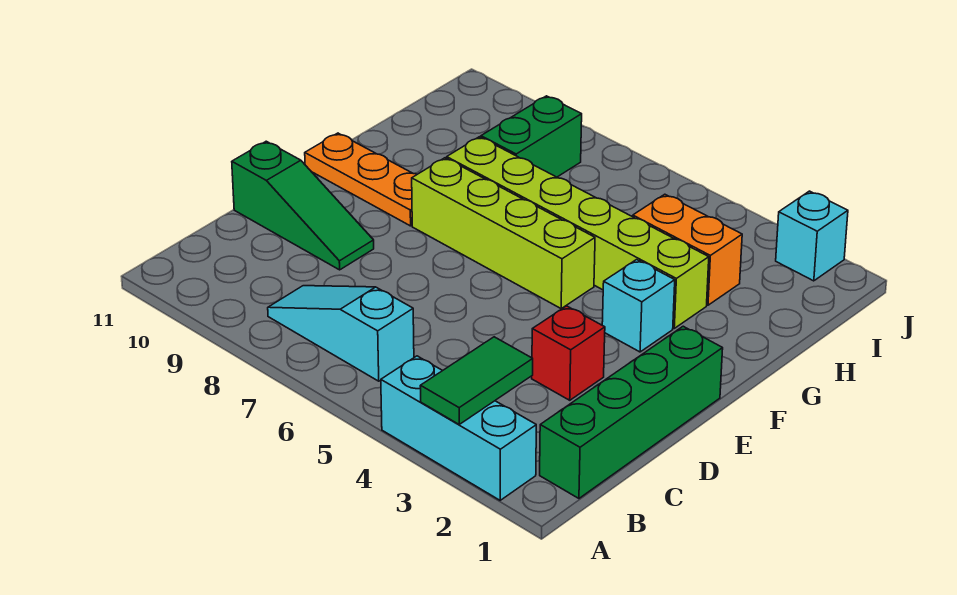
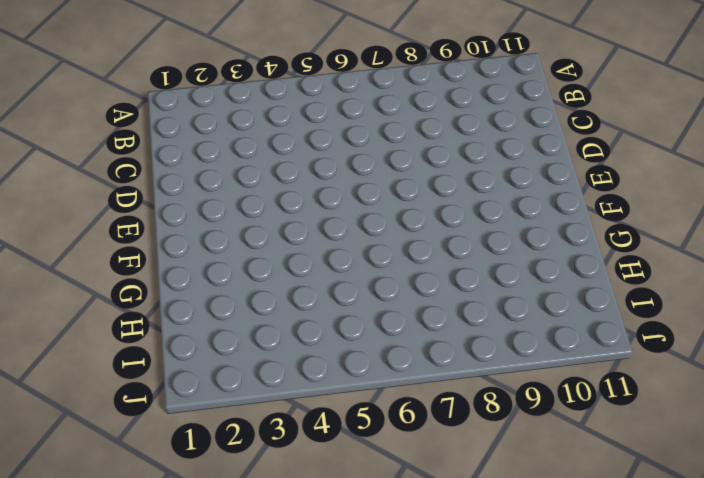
none -> cyan brick A2:A4 level 1
none -> green brick B1:E1 level 1
none -> cyan slope B6:B8 level 1 top 6

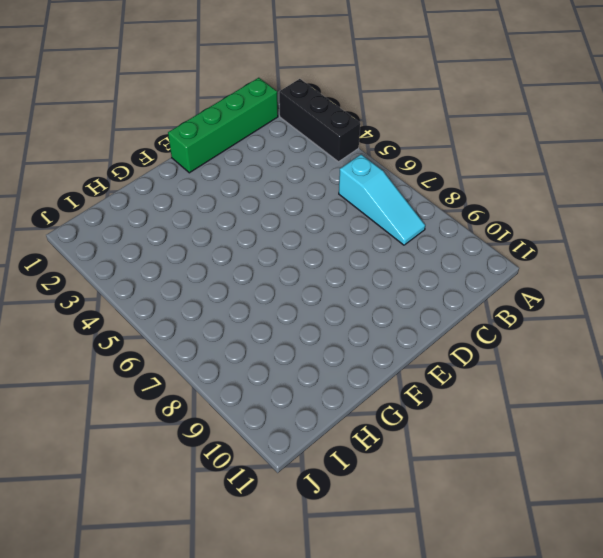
black brick A2:A4 level 1 -> cyan brick A2:A4 level 1
none -> red brick D3 level 1
none -> green slope D9:D11 level 1 top 11
none -> cyan brick F3 level 1

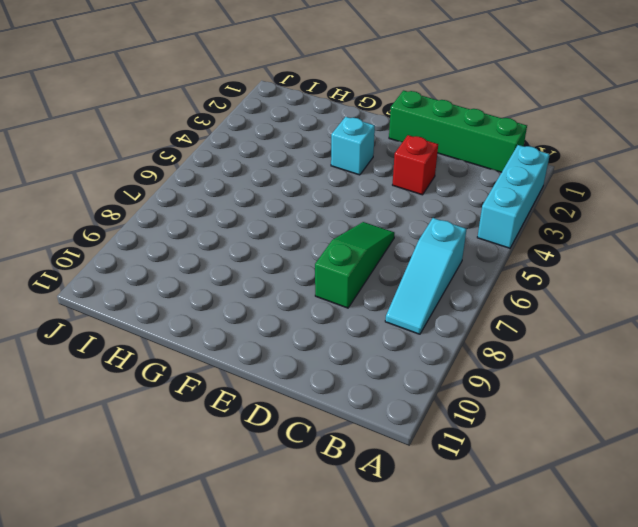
green slope D6:D8 level 1 top 8 -> green slope D9:D11 level 1 top 11
none -> lime brick F5:F8 level 1
none -> orange plate F9:F11 level 1
none -> lime brick G3:G8 level 1

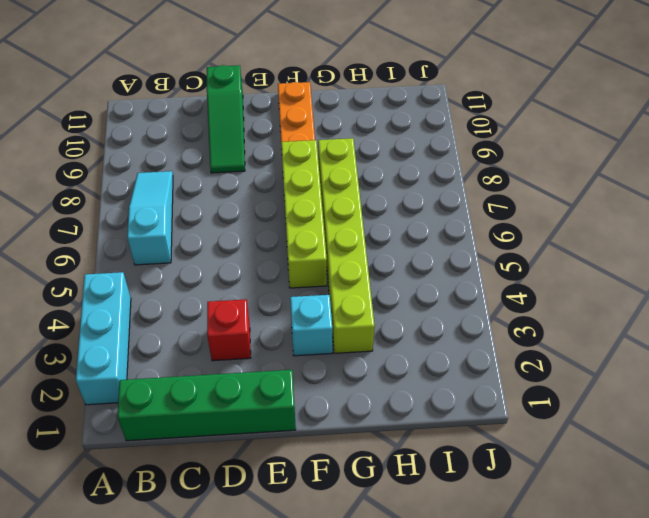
none -> orange brick H3:H4 level 1
none -> green brick H8:I8 level 1
none -> cyan brick J2 level 1

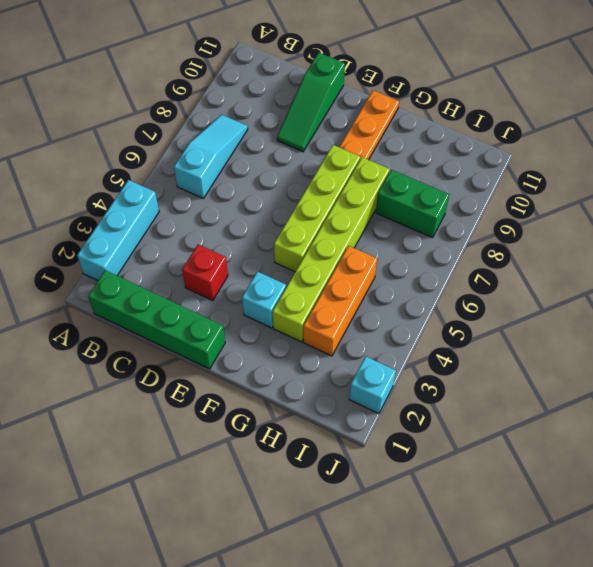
orange brick H3:H5 level 1 -> orange brick H3:H4 level 1
none -> green tile A3:B3 level 2

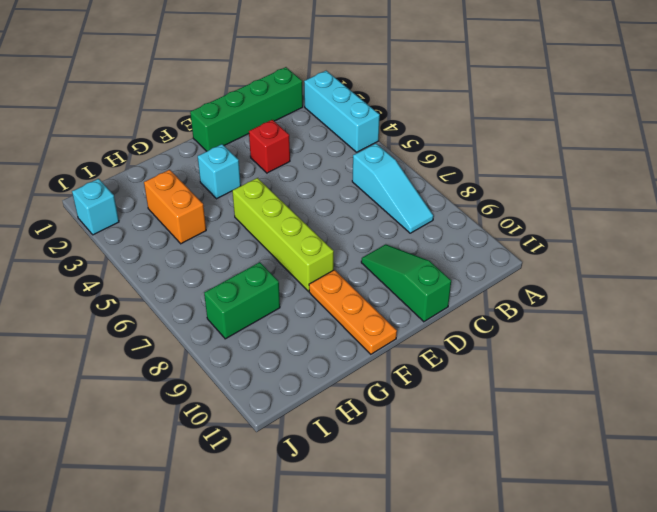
none -> lime brick G3:G8 level 1
none -> green tile A3:B3 level 2

